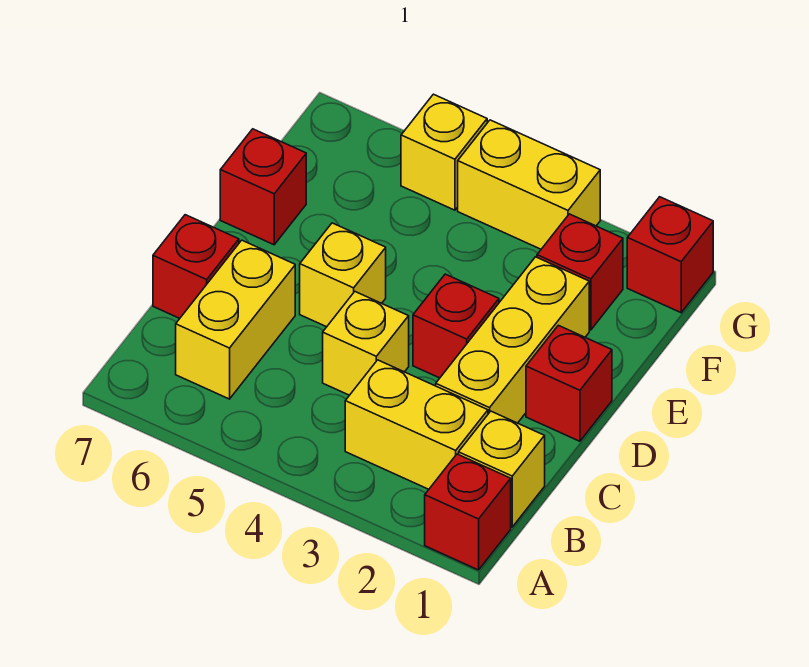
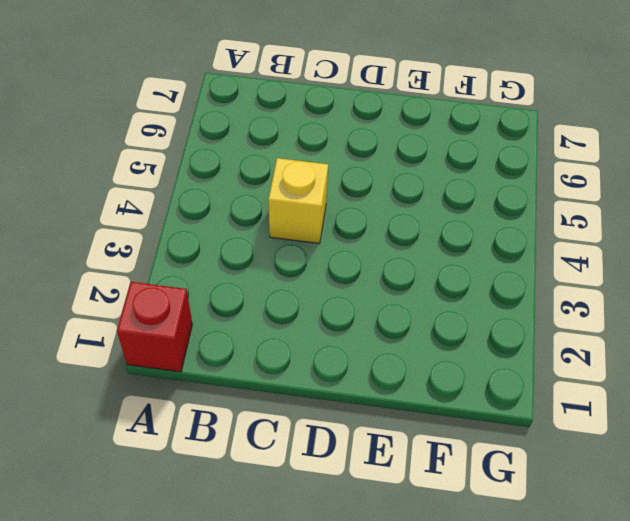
none -> yellow brick B1 level 1
none -> yellow brick B2:B3 level 1
none -> yellow brick B6:C6 level 1

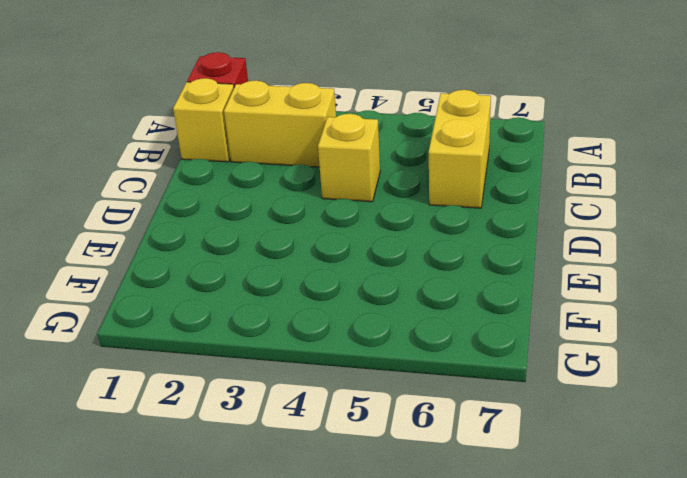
none -> yellow brick C2:E2 level 1
none -> red brick C7 level 1
none -> red brick D1 level 1

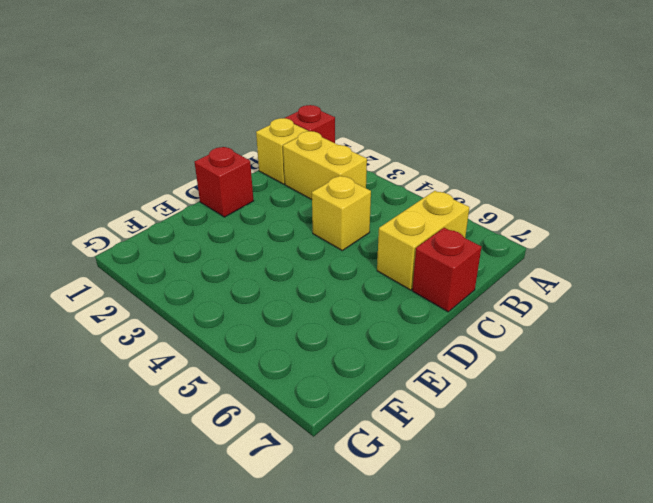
none -> yellow brick C2:E2 level 1
none -> red brick D3 level 1
none -> yellow brick D5 level 1

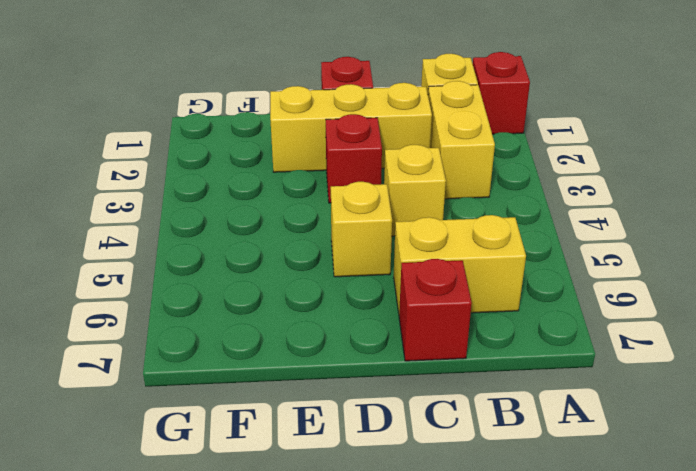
none -> red brick E7 level 1
none -> red brick F2 level 1
none -> red brick G1 level 1

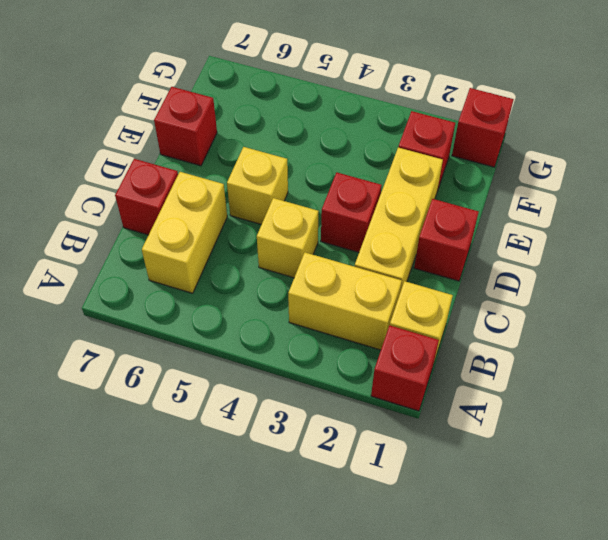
none -> yellow brick G3:G4 level 1
none -> yellow brick G5 level 1

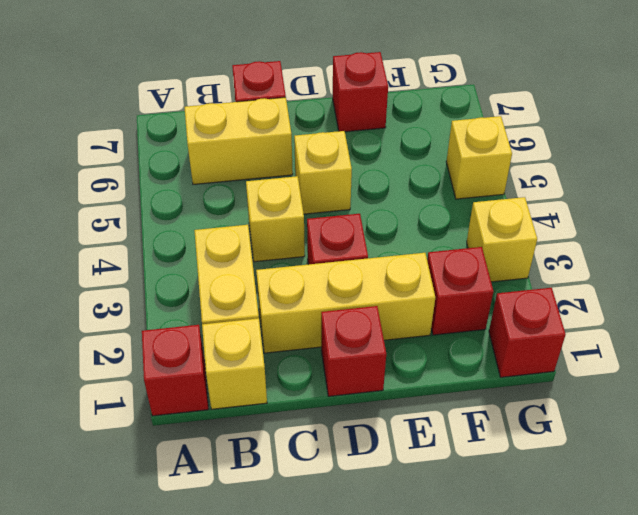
yellow brick G3 level 1 -> yellow brick G3:G4 level 1

